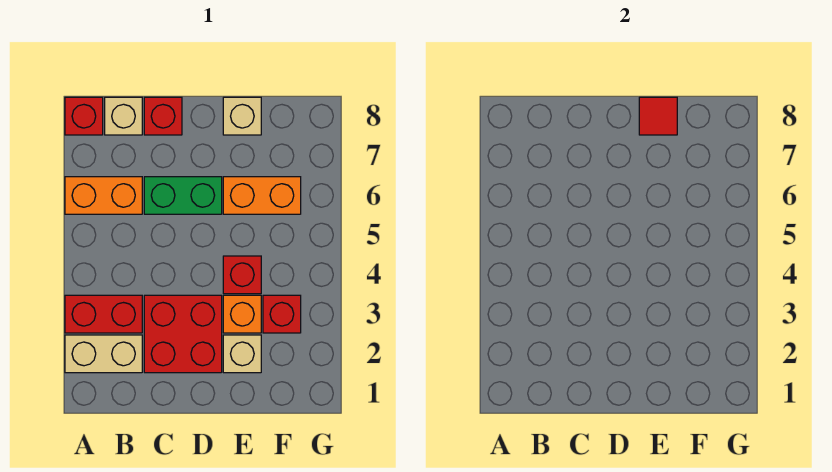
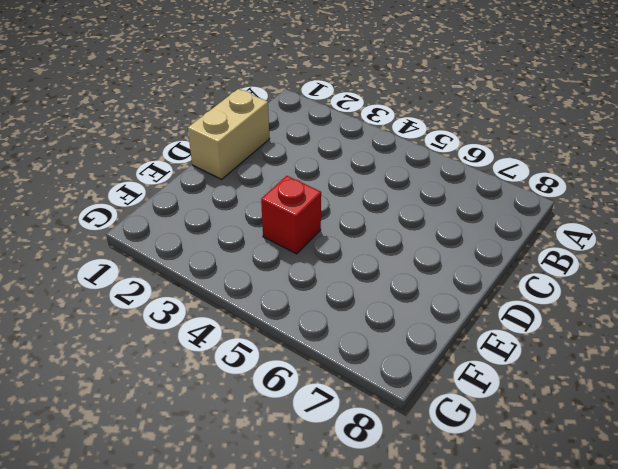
tan brick C1:D1 level 1 -> tan brick A2:B2 level 1
none -> red brick A3:B3 level 1
none -> orange brick A6:B6 level 1
none -> red brick A8 level 1

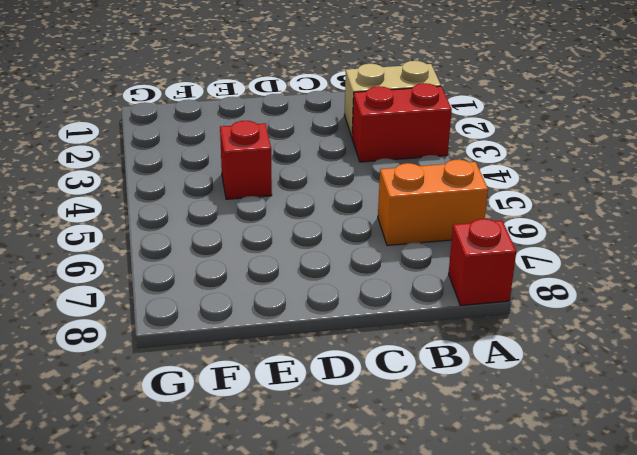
none -> tan brick B8 level 1
none -> red brick C2:D3 level 1
none -> green brick C6:D6 level 1

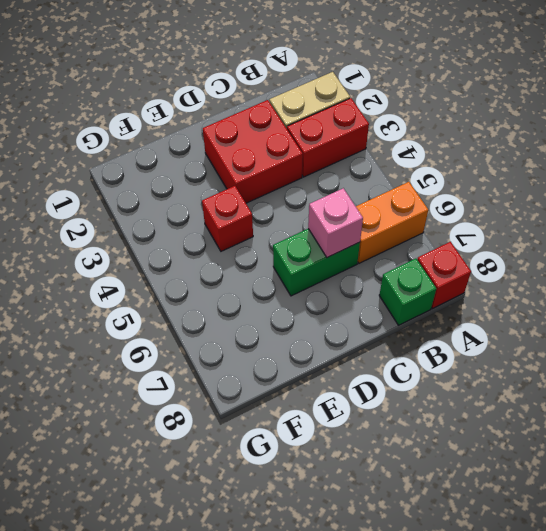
green brick B8 level 1 -> tan brick B8 level 1
pink brick C6 level 2 -> none
none -> red brick C8 level 1
none -> tan brick E2 level 1
none -> orange brick E3 level 1

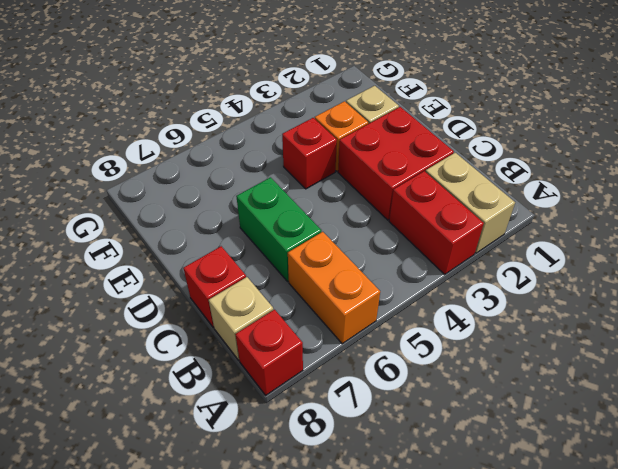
none -> orange brick E6:F6 level 1
none -> tan brick E8 level 1
none -> red brick F3 level 1

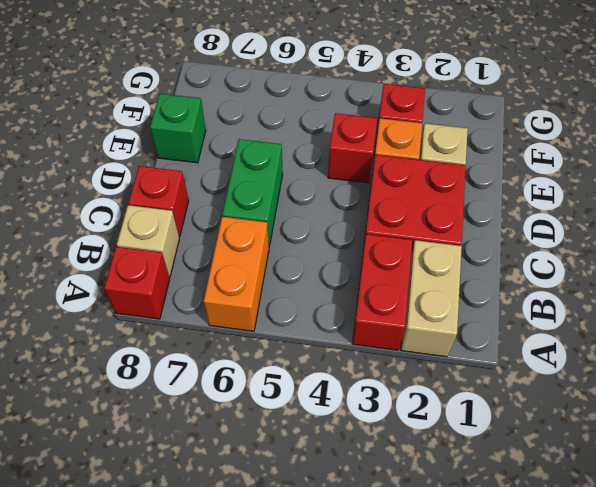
green brick E8 level 1 -> tan brick E8 level 1
none -> orange brick E6:F6 level 1
none -> red tile E8 level 2

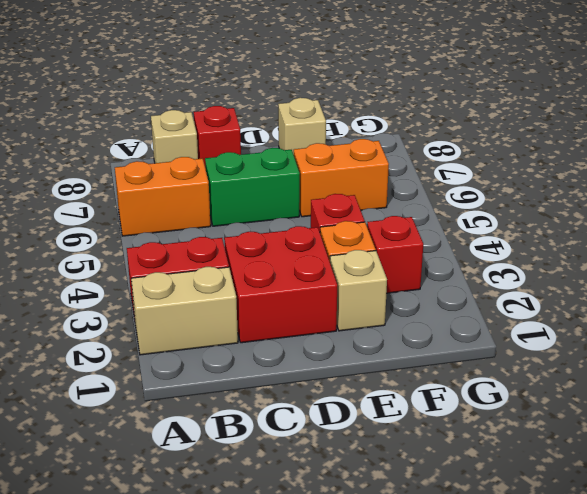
none -> red brick A8 level 1
none -> red tile E8 level 2

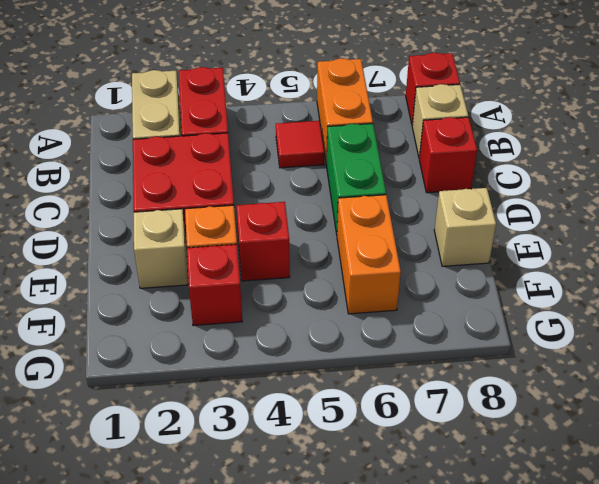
red tile B5 level 1 -> red tile E8 level 2

